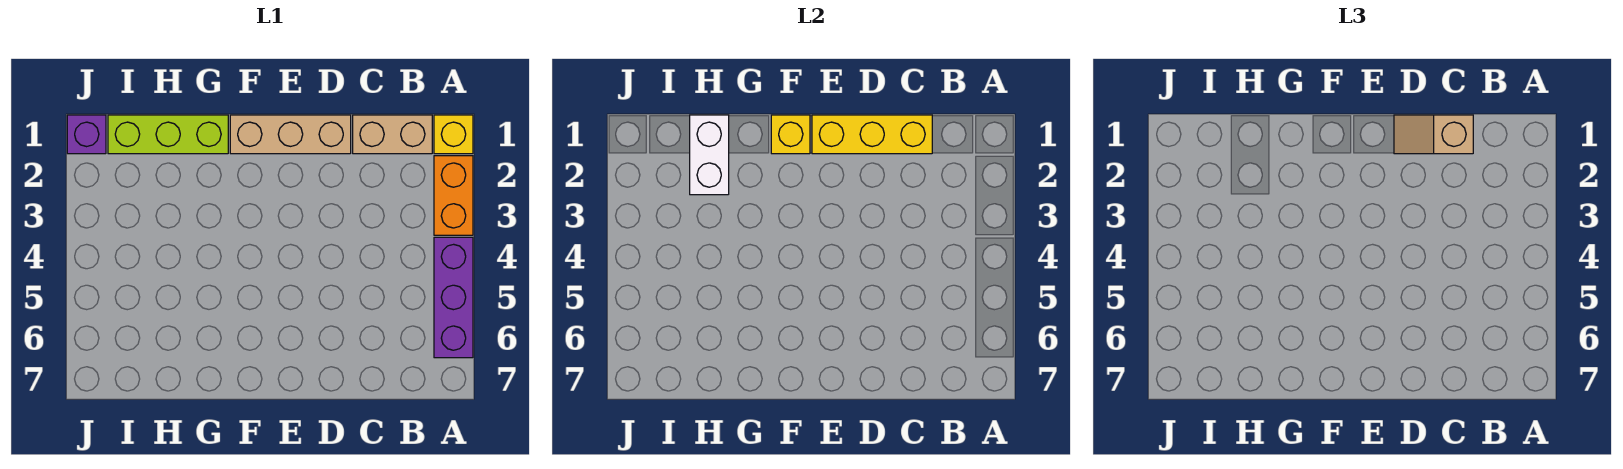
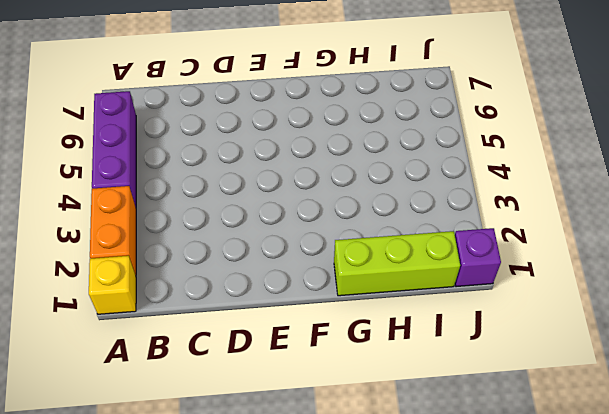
none -> tan brick B1:C1 level 1
none -> tan brick D1:F1 level 1

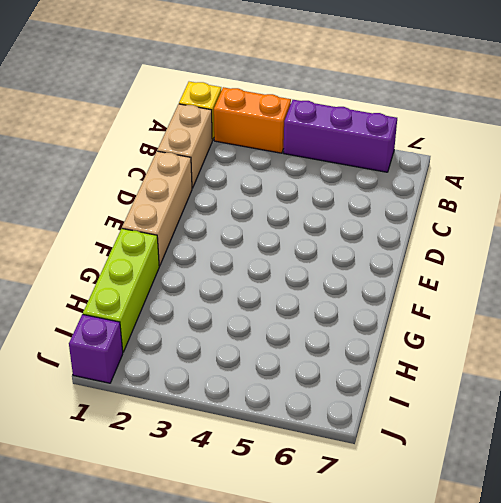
none -> yellow brick C1:E1 level 2
none -> yellow brick F1 level 2

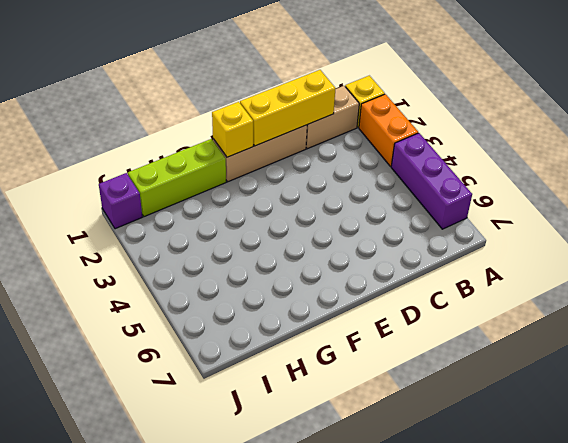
none -> white brick H1:H2 level 2
none -> tan slope C1:D1 level 3 top C

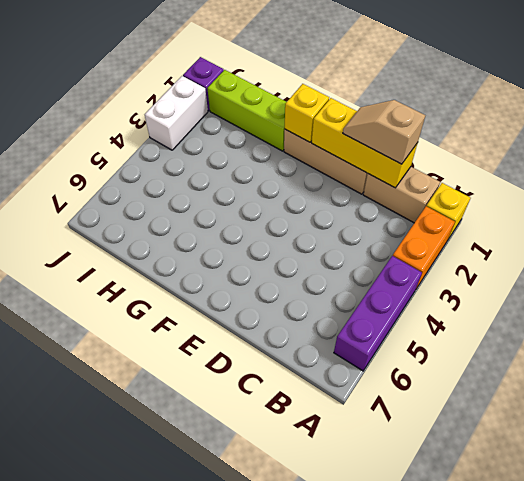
white brick J2:J3 level 1 -> white brick H1:H2 level 2

